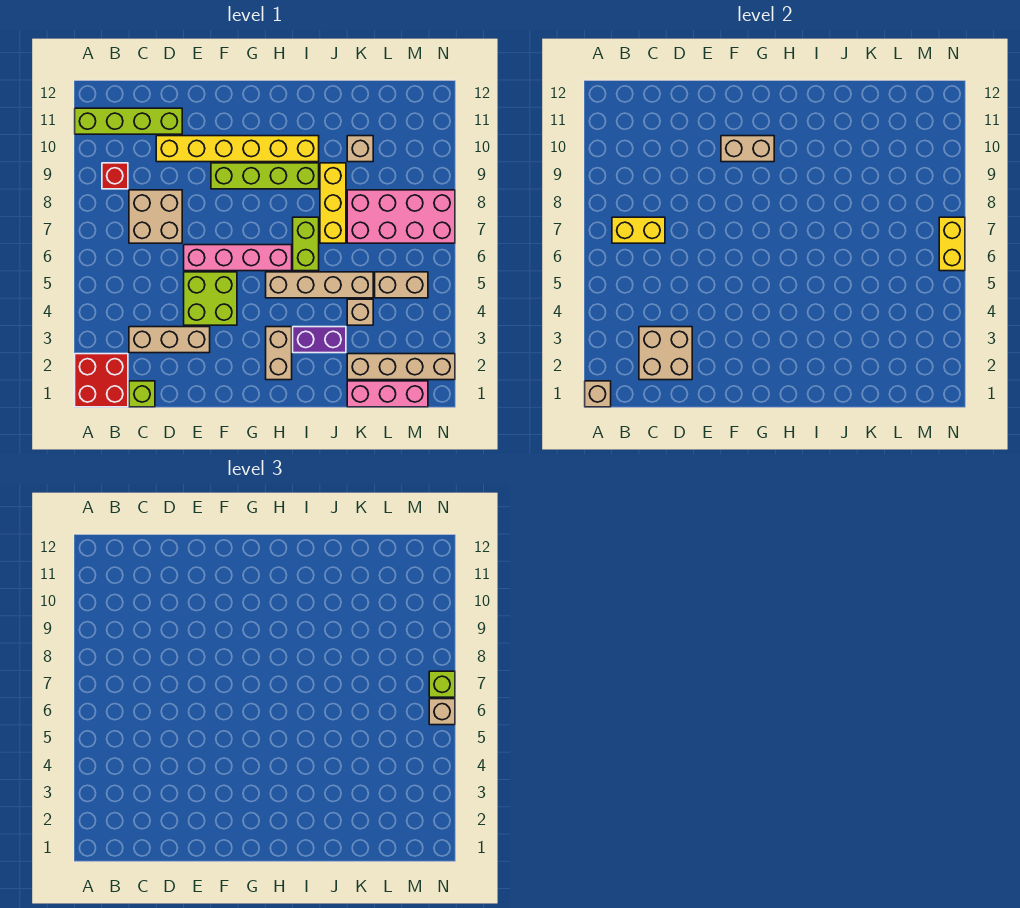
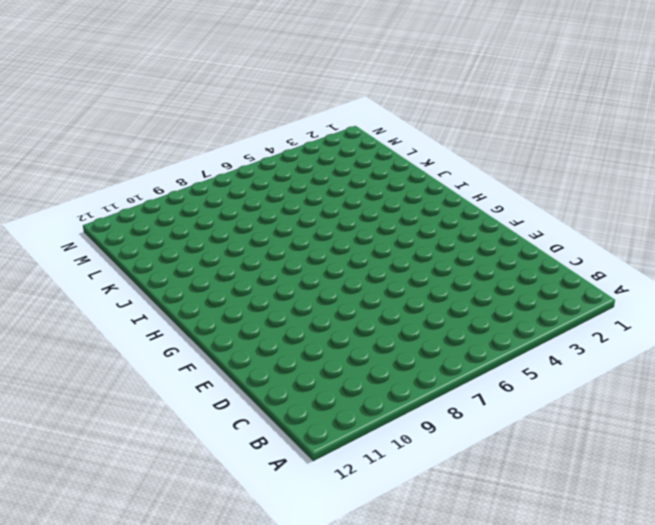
none -> red brick A1:B2 level 1
none -> lime brick A11:D11 level 1
none -> red brick B9 level 1

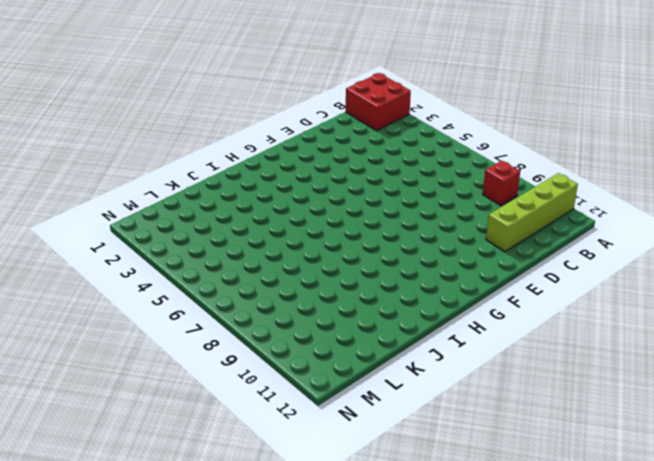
none -> lime brick C1 level 1
none -> tan brick C3:E3 level 1
none -> tan brick C7:D8 level 1

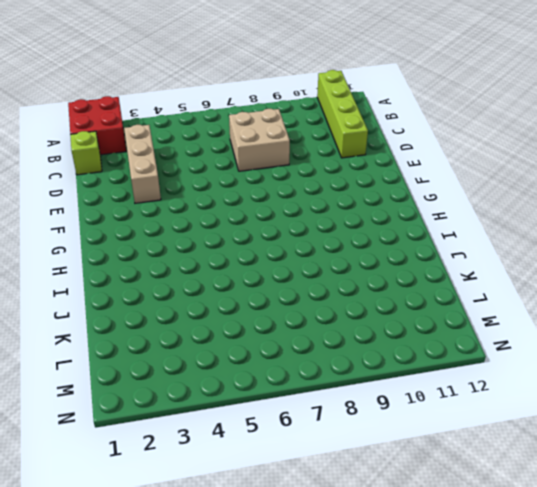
none -> red brick B9 level 1
none -> yellow brick D10:I10 level 1
none -> lime brick E4:F5 level 1

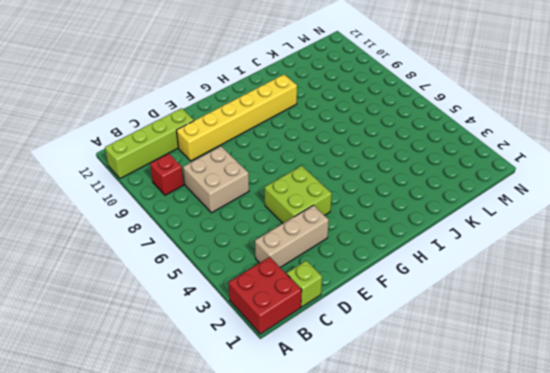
none -> pink brick E6:H6 level 1
none -> lime brick F9:I9 level 1
none -> tan brick H2:H3 level 1

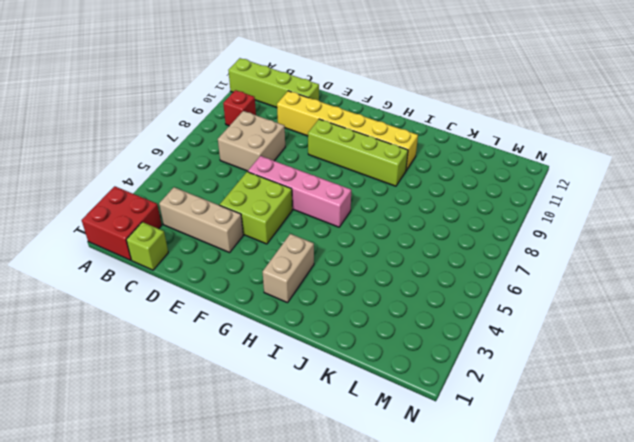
none -> tan brick H5:K5 level 1
none -> purple brick I3:J3 level 1
none -> lime brick I6:I7 level 1

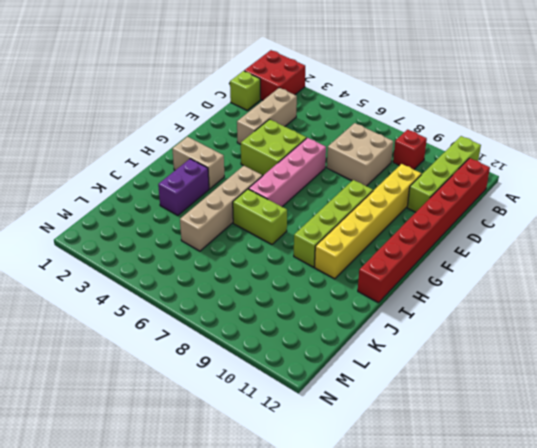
red brick B12:I12 level 1 -> none
none -> yellow brick J7:J9 level 1
none -> pink brick K1:M1 level 1
none -> tan brick K2:N2 level 1

